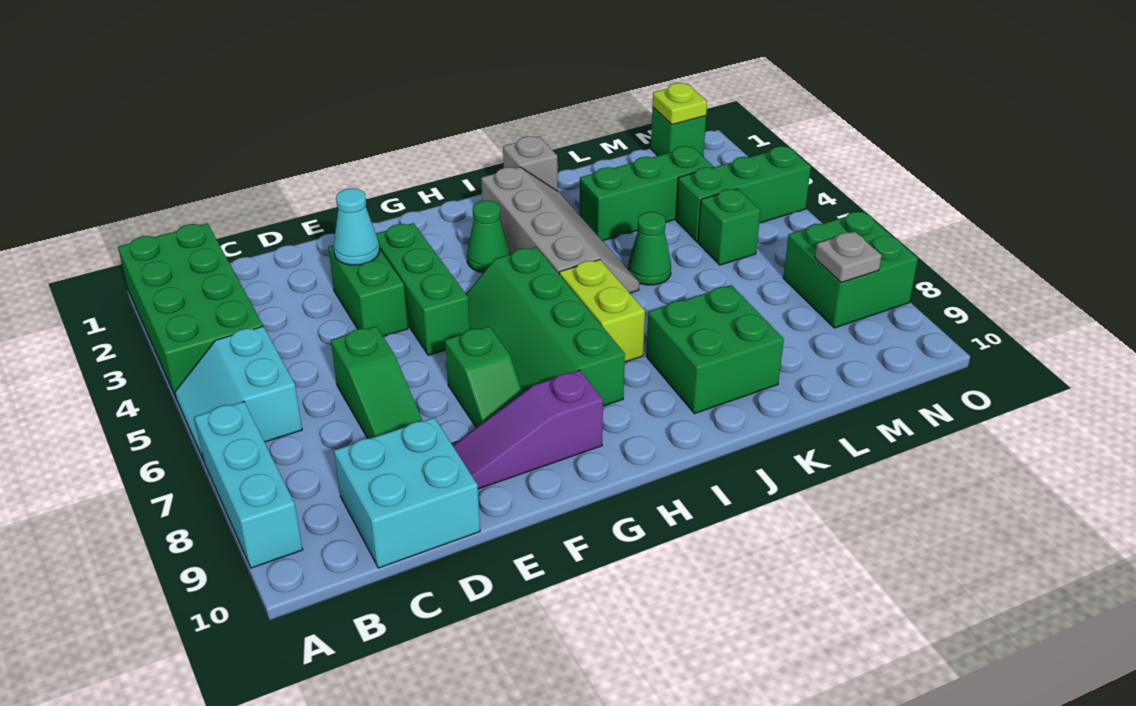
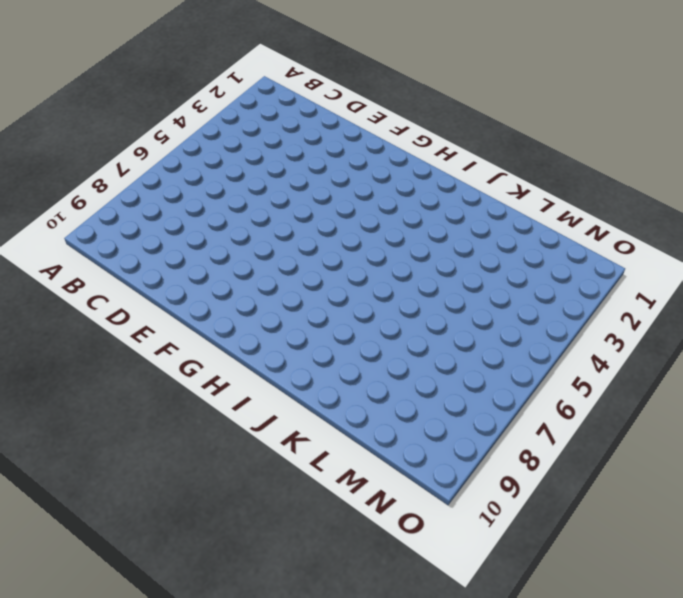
none -> green brick A1:B4 level 1
none -> cyan slope A5:B6 level 1 top B
none -> cyan brick A7:A9 level 1

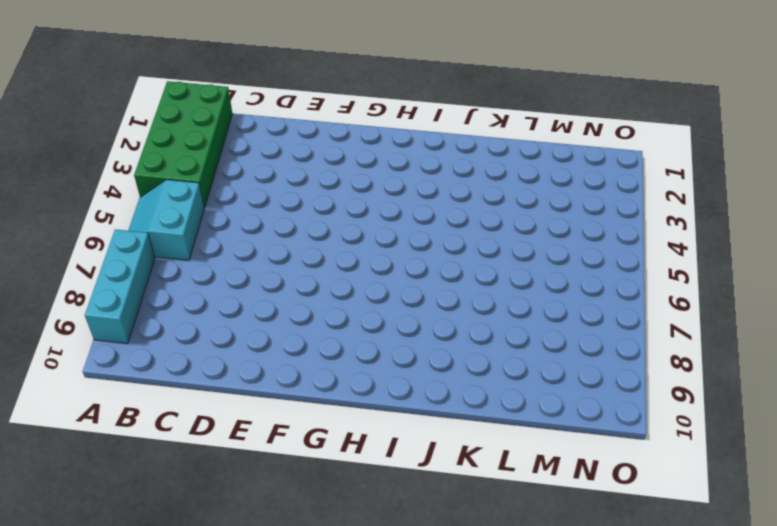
none -> cyan brick C9:D10 level 1
none -> green slope D6:D8 level 1 top 6
none -> green brick E3:E4 level 1

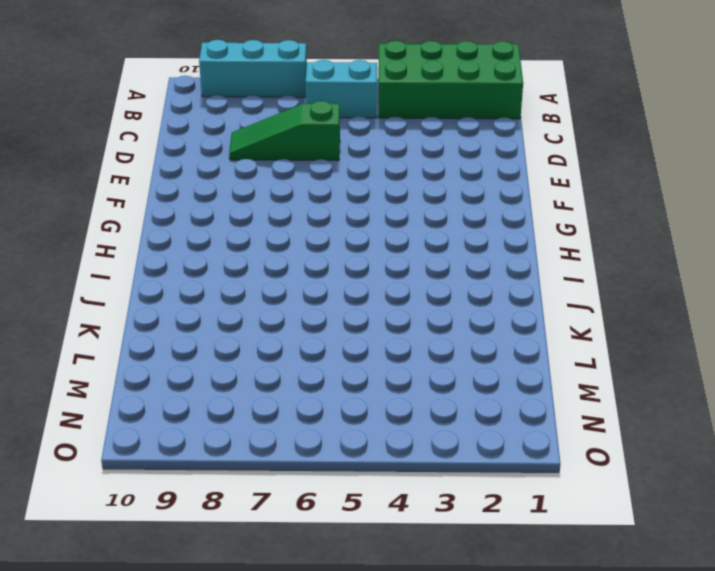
none -> cyan brick C9:D10 level 1
none -> green brick E3:E4 level 1
none -> purple slope E9:G9 level 1 top G

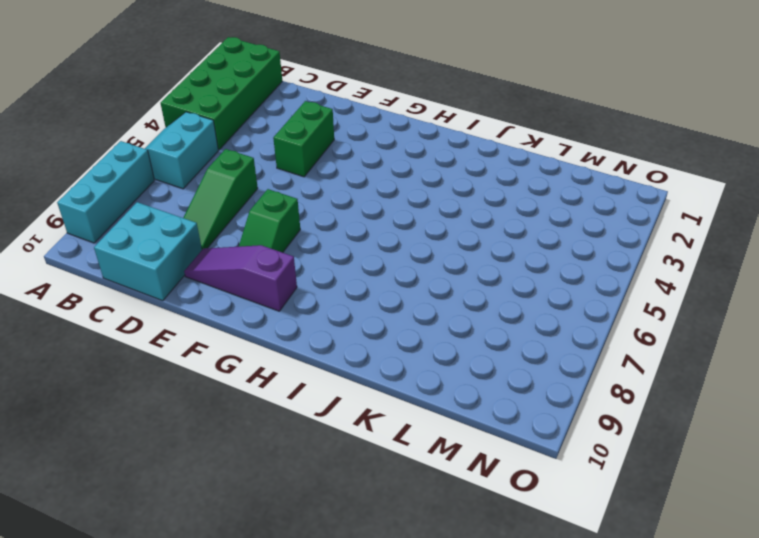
none -> green brick F3:F5 level 1
none -> green slope G5:H8 level 1 top H
none -> green cone H3 level 1

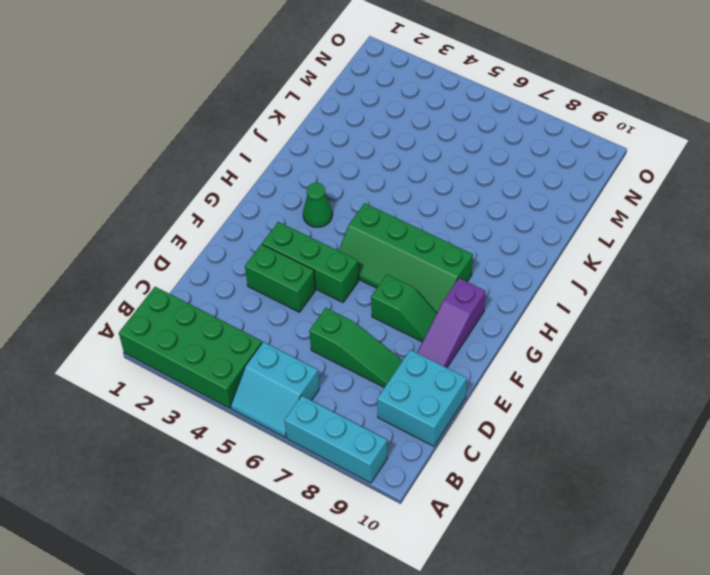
none -> grey slope I2:J5 level 1 top I
none -> lime brick I6:I7 level 1
none -> grey brick J1 level 1

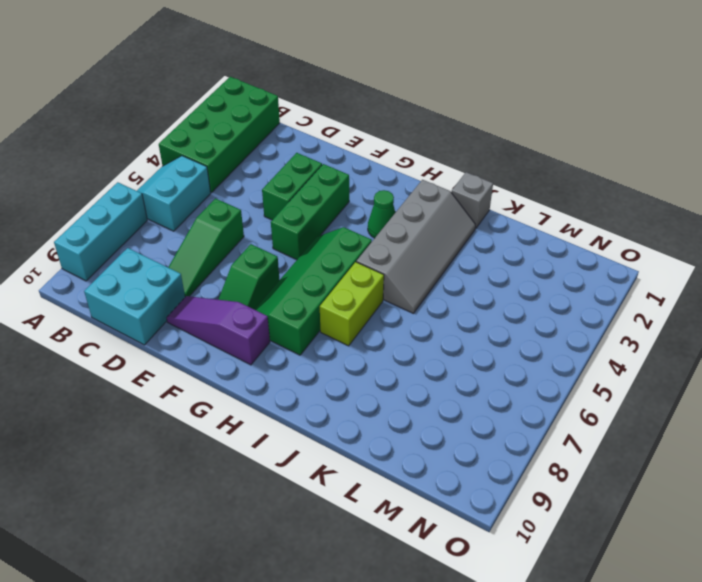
none -> green brick J8:K9 level 1
none -> green brick K3:M3 level 1
none -> green cone K5 level 1

